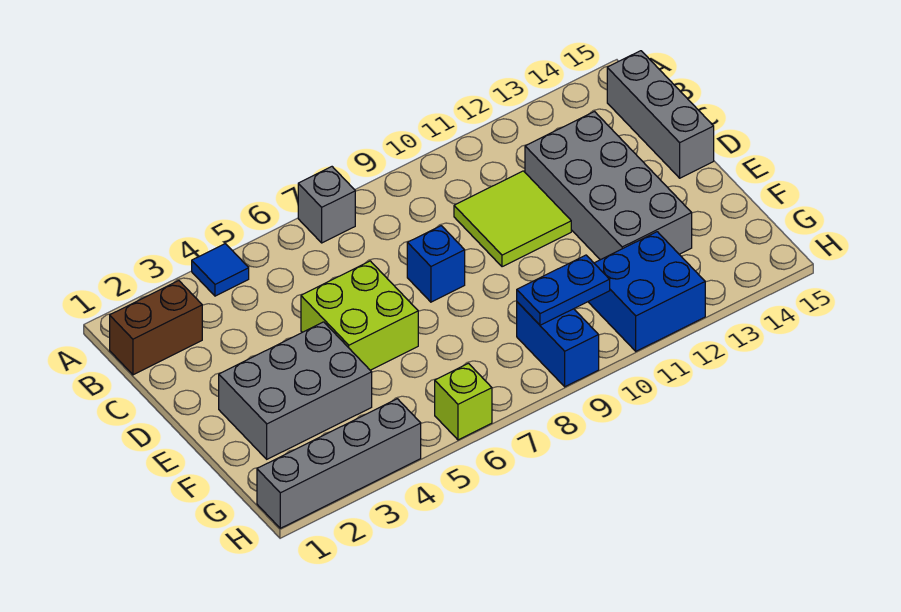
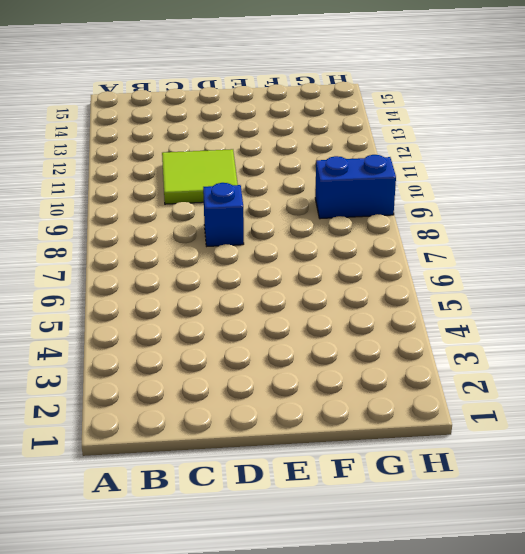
none -> blue tile A4 level 1
none -> grey brick A7 level 1
none -> brown brick B1:B2 level 1

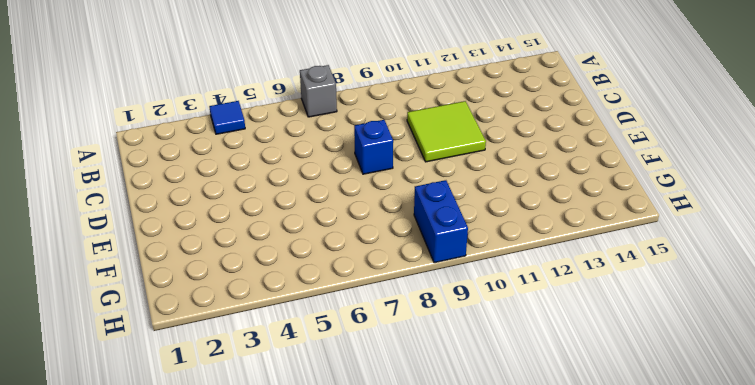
none -> brown brick B1:B2 level 1
none -> grey brick B15:D15 level 1
none -> grey brick C12:F13 level 1

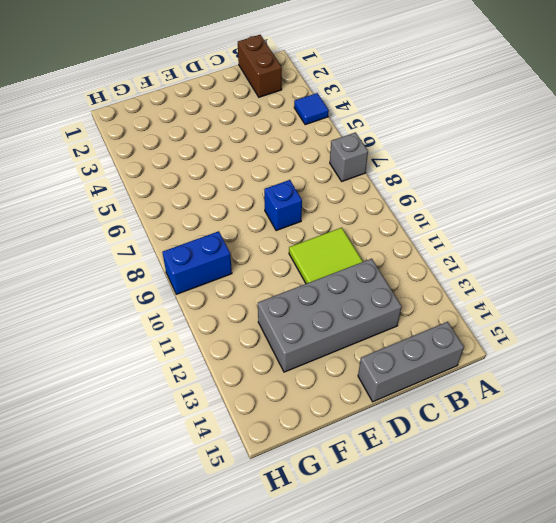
none -> lime brick D5:E6 level 1
none -> grey brick E2:F4 level 1
none -> blue brick G11:H12 level 1

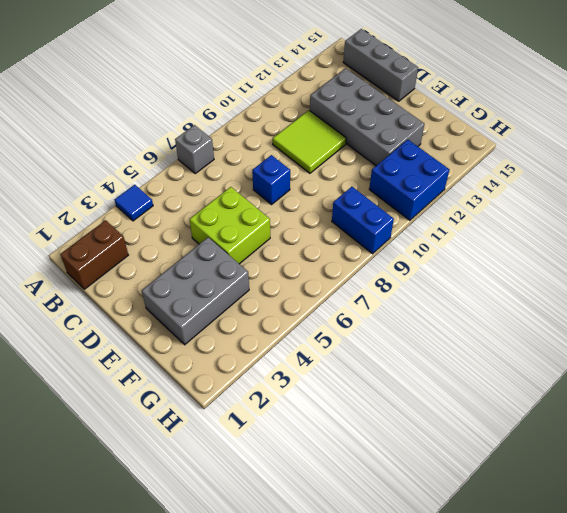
none -> grey brick H1:H4 level 1
none -> lime brick H6 level 1
none -> blue plate G9:G10 level 2

